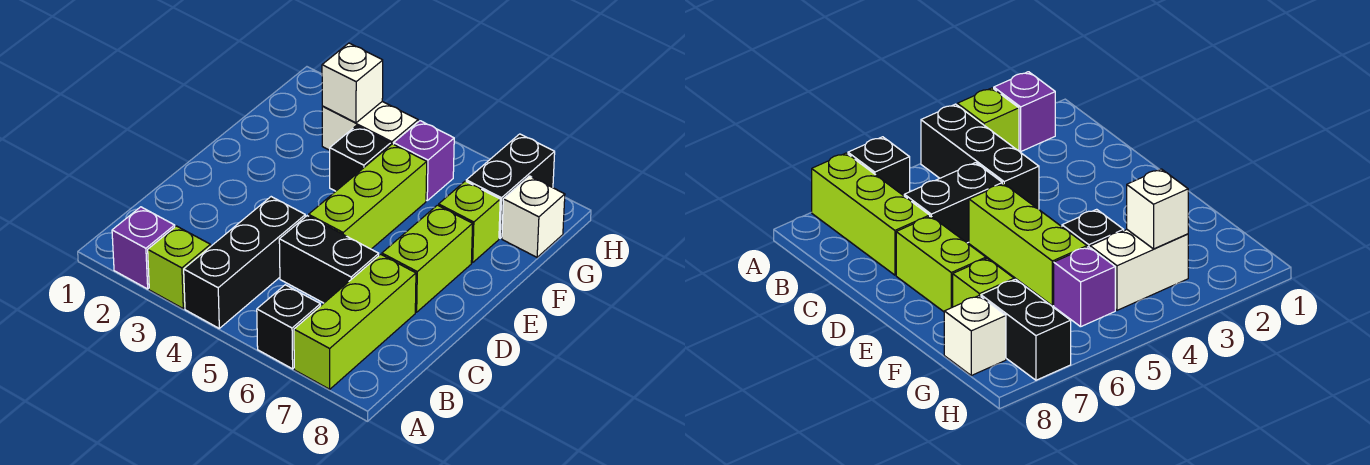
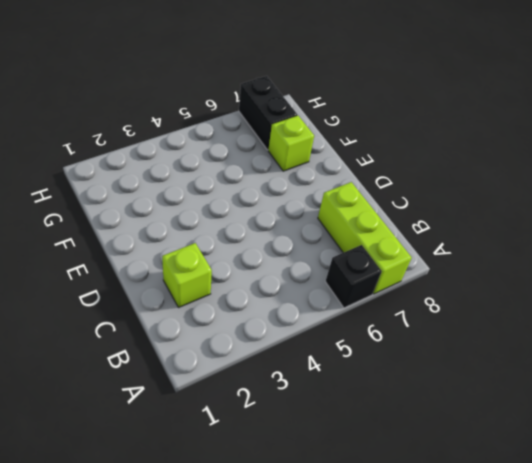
lime brick C2 level 1 -> lime brick A3 level 1
none -> purple brick A2 level 1
none -> black brick A4:C4 level 1
none -> black brick C5:C6 level 1

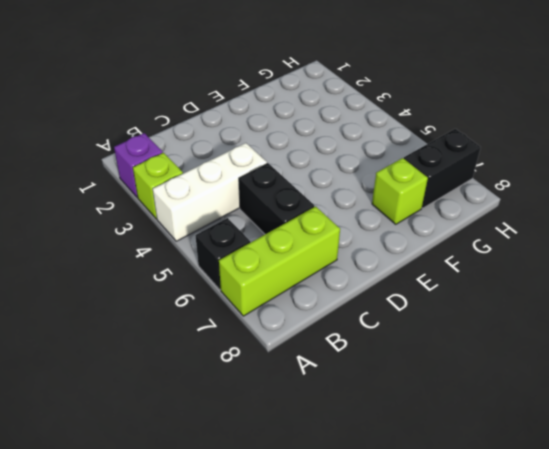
white brick A4:C4 level 1 -> black brick A4:C4 level 1
none -> lime brick D5:F5 level 1
none -> lime brick D7:E7 level 1
none -> black brick F4 level 1

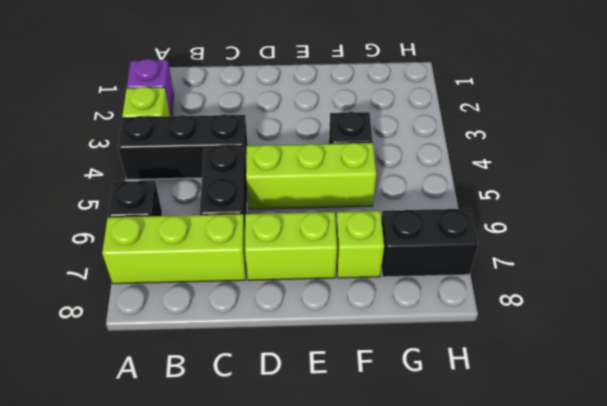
none -> white brick G3:G4 level 1
none -> purple brick G5 level 1
none -> white brick G8 level 1

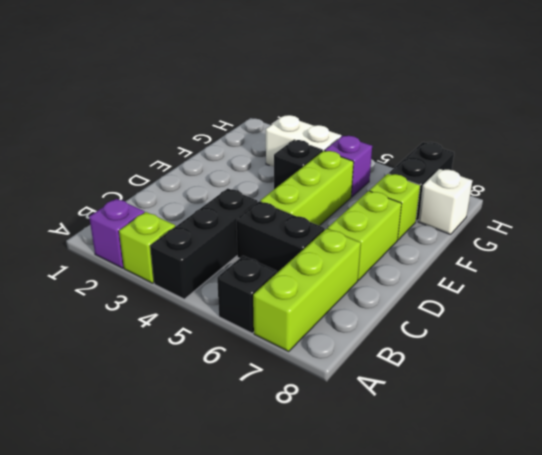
none -> white brick G3 level 2

